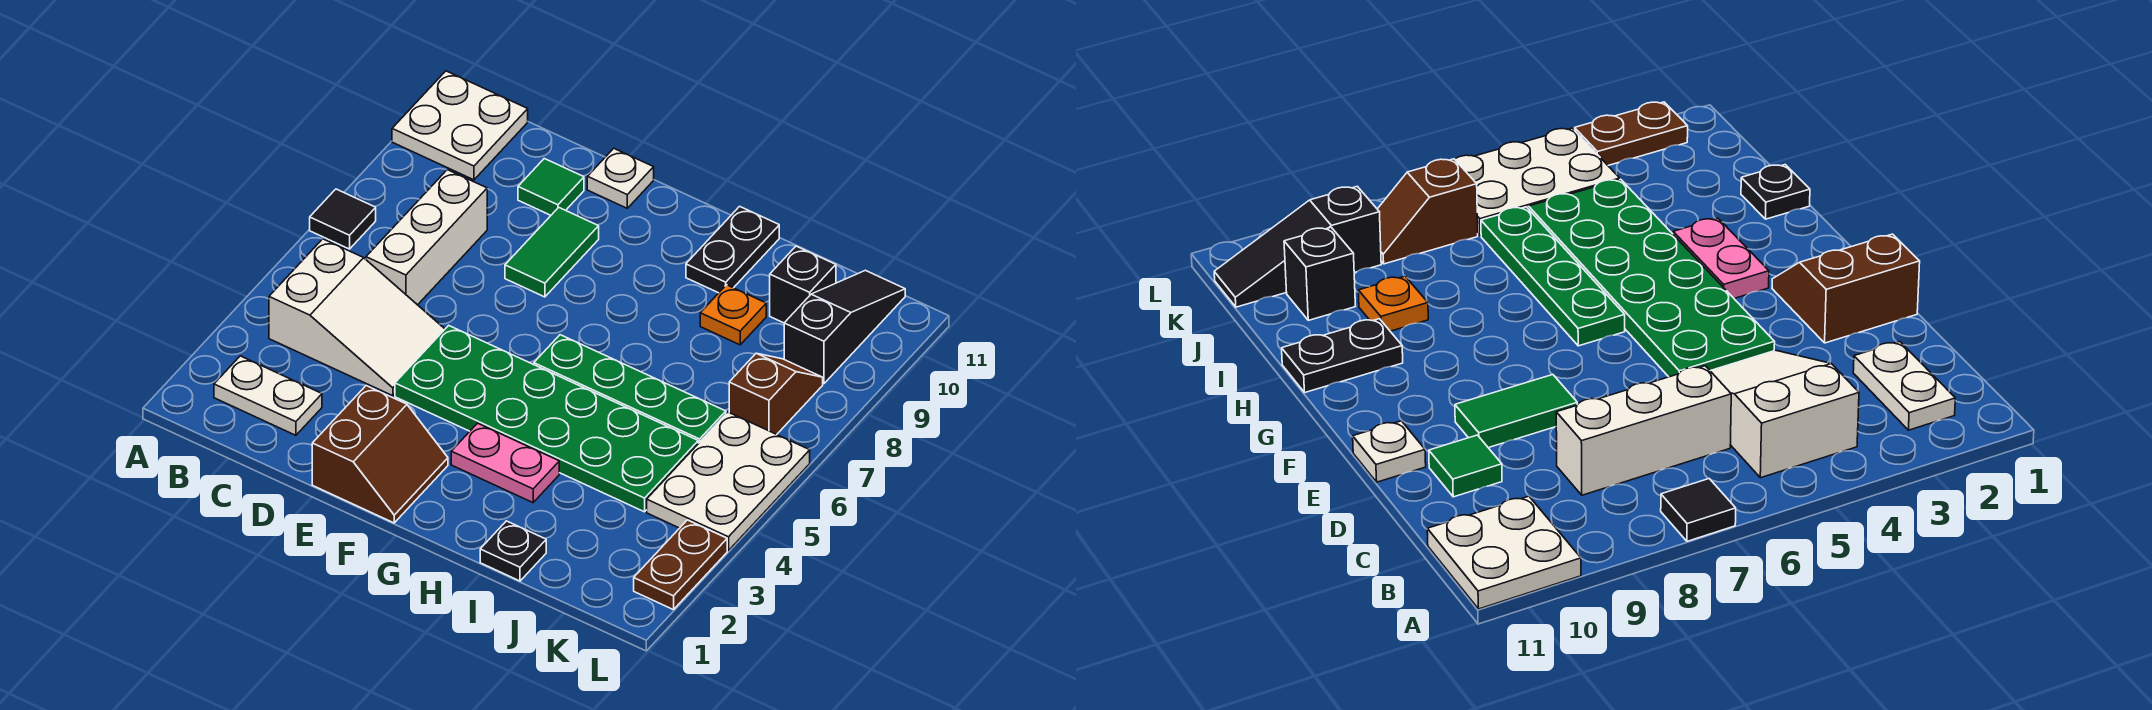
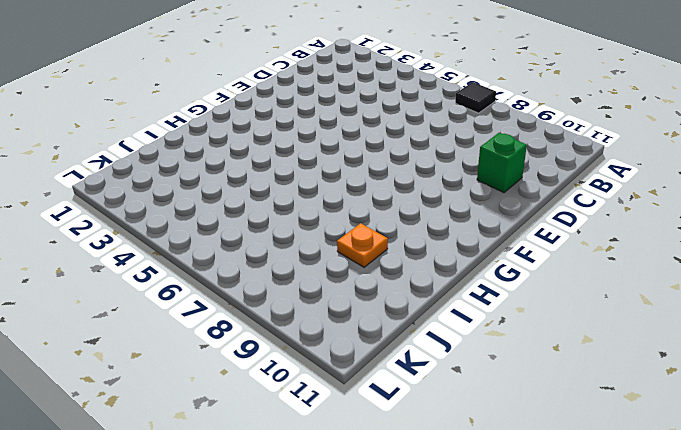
green brick D10 level 1 -> green tile D10 level 1
none -> white plate A10:B11 level 1
none -> white plate B2:C2 level 1
none -> white slope B4:D5 level 1 top B

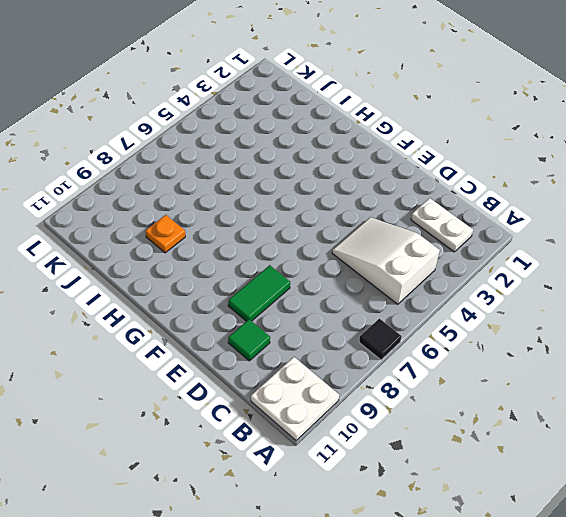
none -> white brick C6:C8 level 1
none -> brown slope E1:F2 level 1 top E
none -> green plate E4:J5 level 1

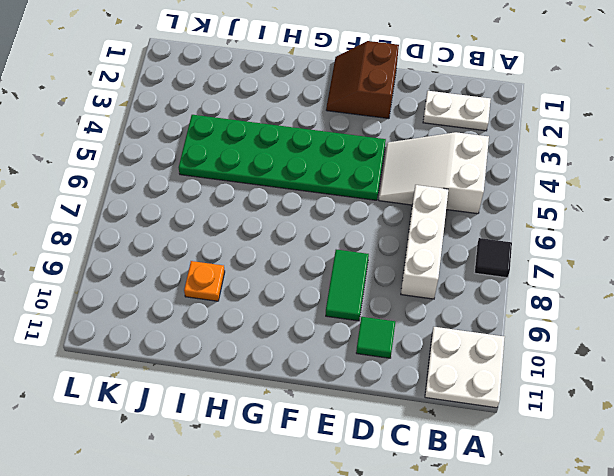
none -> white plate E11 level 1
none -> pink plate G3:H3 level 1
none -> green plate G6:J6 level 1

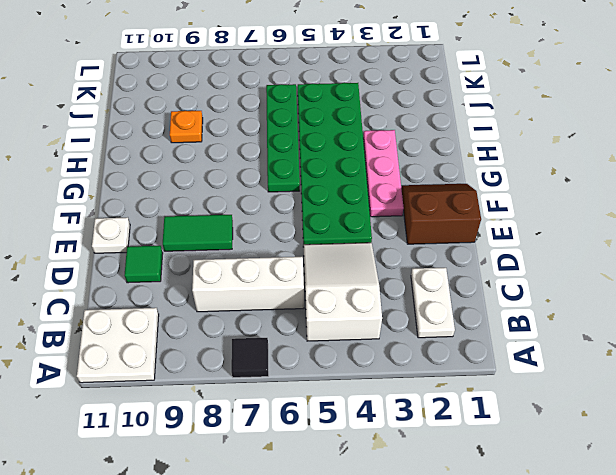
pink plate F3:H3 level 1 -> pink plate G3:H3 level 1
none -> black plate H10:H11 level 1
none -> black plate I1 level 1
none -> black brick J10 level 1

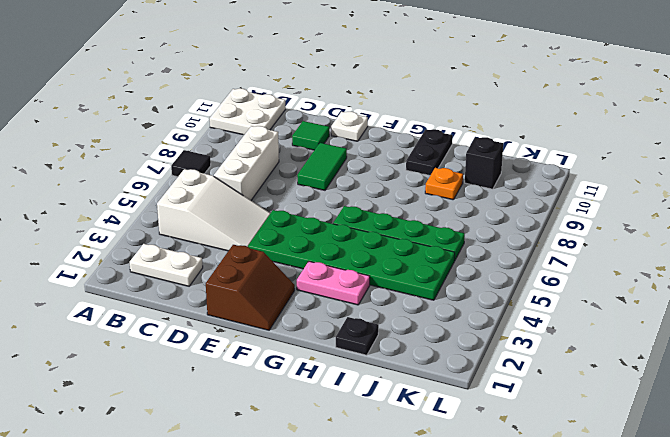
none -> white plate K4:L6 level 1
none -> brown slope K7:K8 level 1 top 7
none -> black slope K9:K11 level 1 top 9

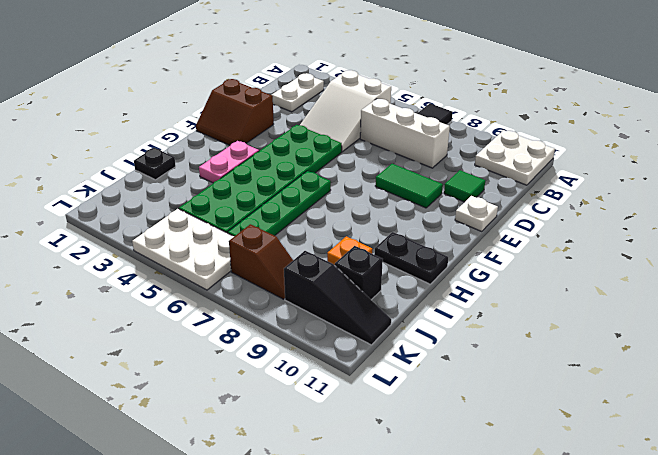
none -> brown plate L2:L3 level 1

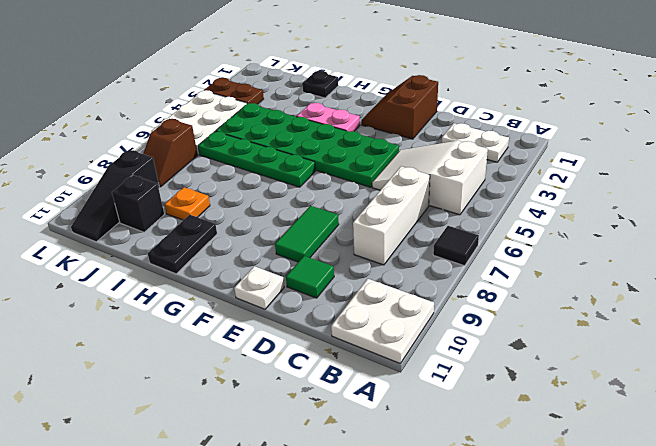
brown plate K3:L3 level 1 -> brown plate L2:L3 level 1

